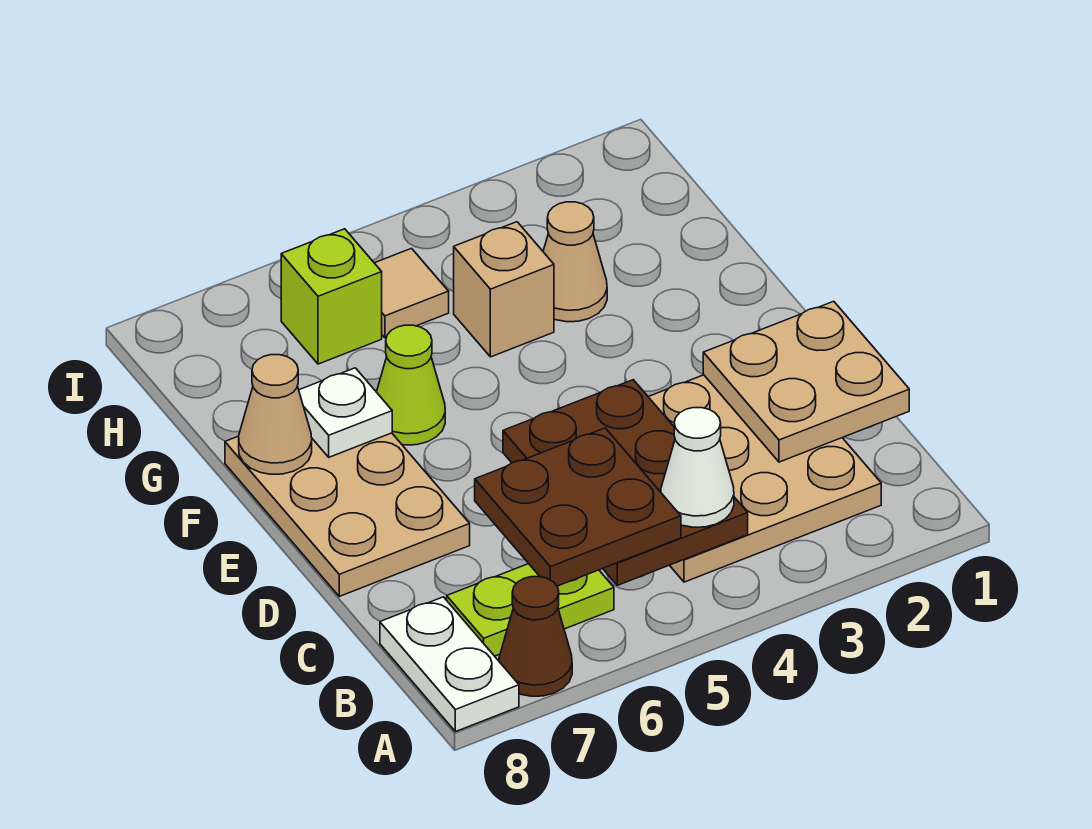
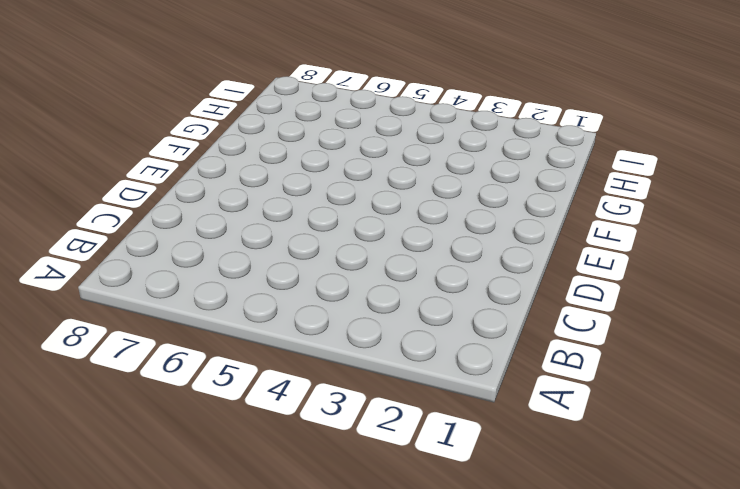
none -> brown cone A7 level 1
none -> white plate A8:B8 level 1
none -> tan plate B2:D4 level 1

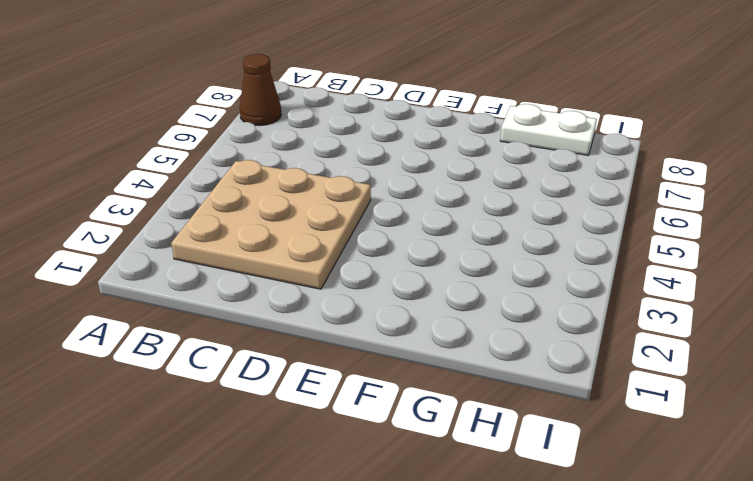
white plate G8:H8 level 1 -> white plate A8:B8 level 1
none -> lime plate B6:B7 level 1
none -> tan plate D7:F8 level 1
none -> lime cone F6 level 1

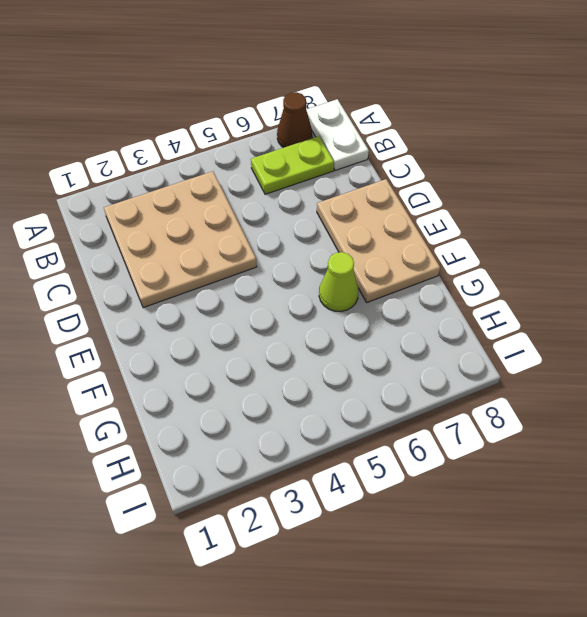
none -> tan cone G3 level 1
none -> tan brick G4 level 1
none -> tan tile H5 level 1

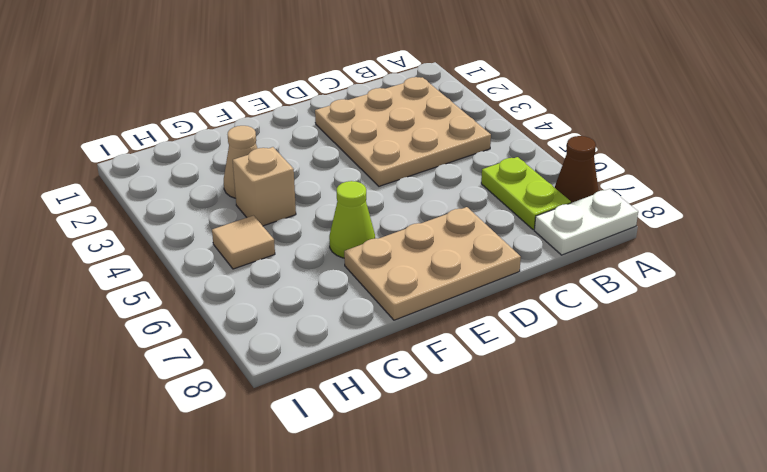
none -> lime brick H6 level 1
none -> brown plate B4:D5 level 2
none -> tan plate C1:D2 level 2

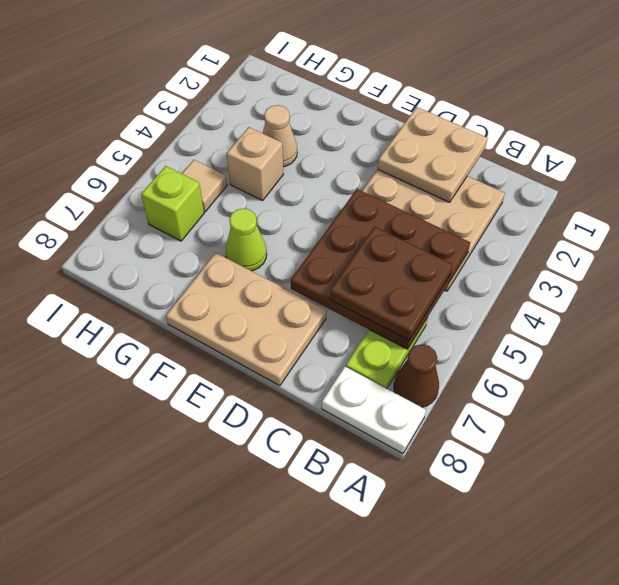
brown plate B4:D6 level 2 -> brown plate B4:D5 level 2
none -> white plate F7 level 2
none -> tan cone F8 level 2
none -> white cone B4 level 3

